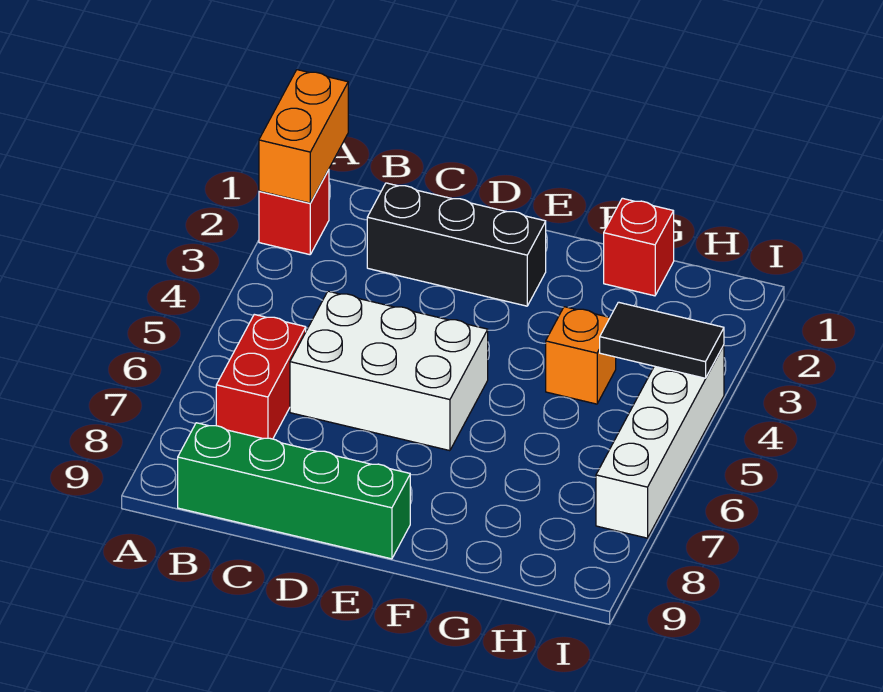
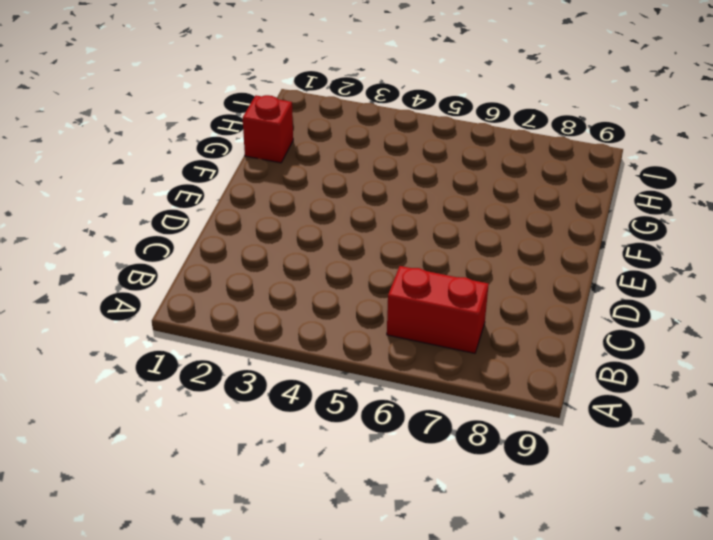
none -> red brick A2 level 1
none -> green brick B9:E9 level 1

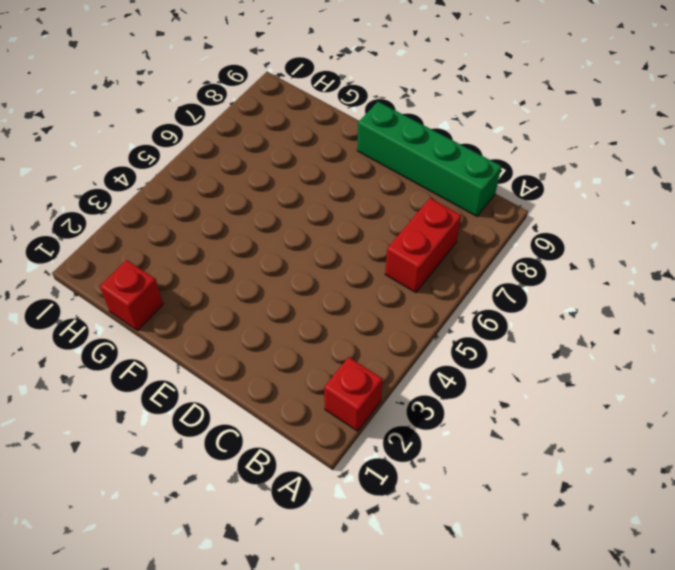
none -> black brick C2:E2 level 1
none -> white brick C5:E6 level 1

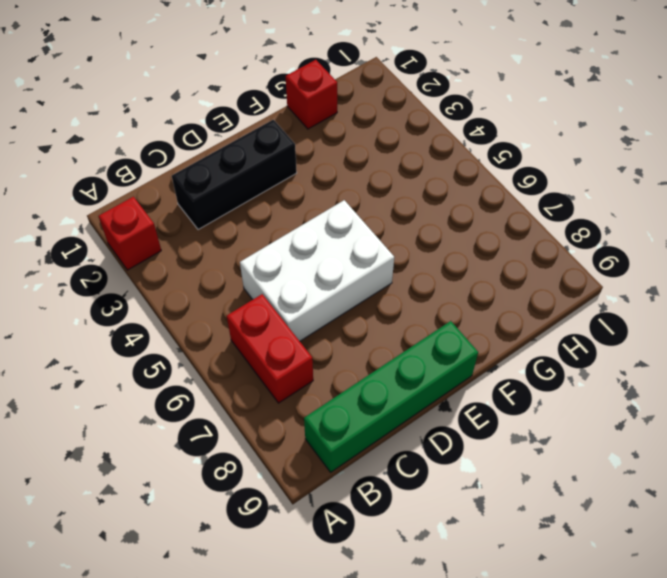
none -> orange brick G4 level 1
none -> white brick I4:I7 level 1

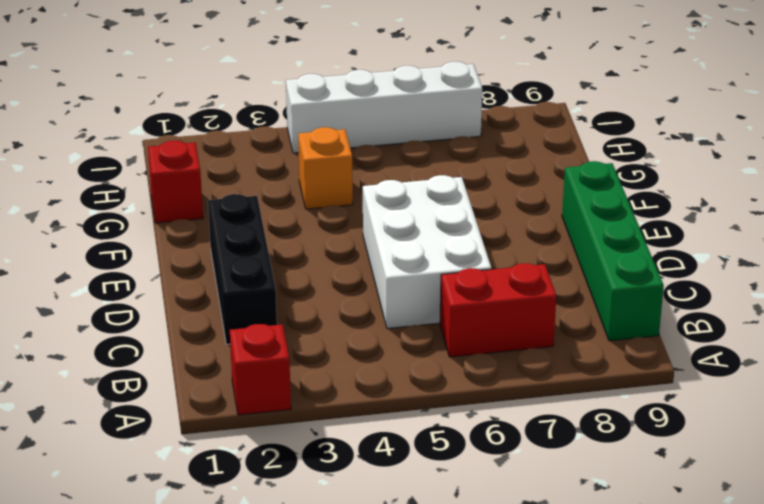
none -> orange brick A1:A2 level 2
none -> black tile H4:I4 level 2

